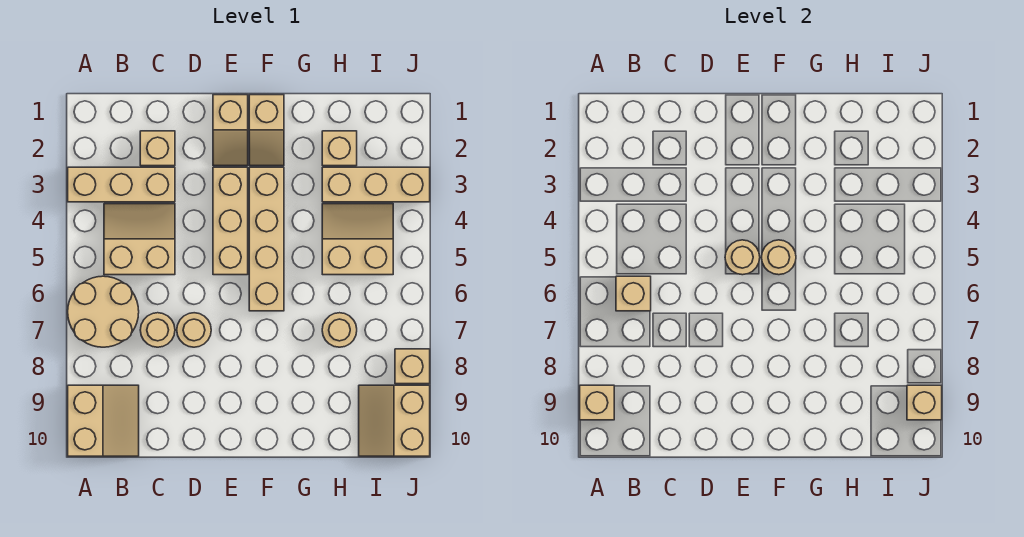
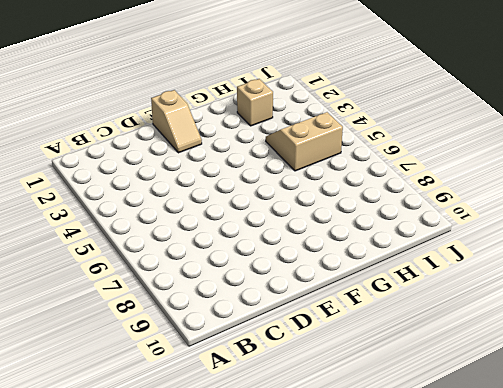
none -> tan brick A3:C3 level 1
none -> tan round brick A6:B7 level 1
none -> tan slope A9:B10 level 1 top A

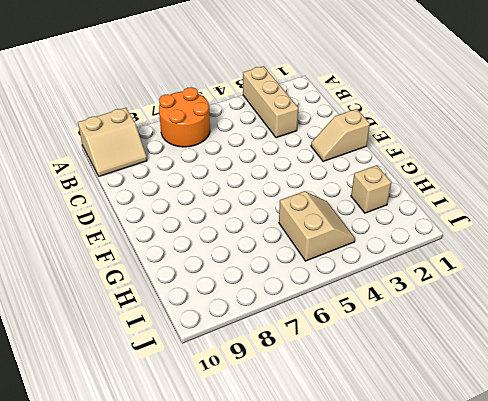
orange round brick A6:B7 level 1 -> tan round brick A6:B7 level 1
none -> tan slope B4:C5 level 1 top 5
none -> tan brick C2 level 1
none -> tan round brick C7 level 1

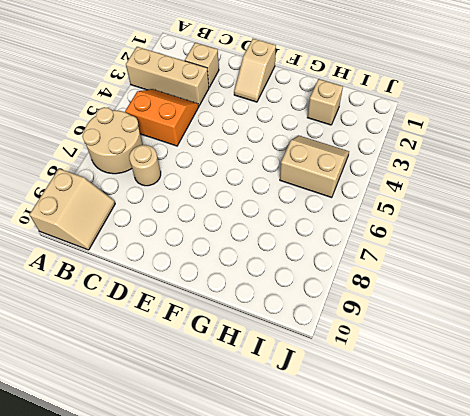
orange slope B4:C5 level 1 top 5 -> tan slope B4:C5 level 1 top 5
none -> tan round brick D7 level 1
none -> tan brick E3:E5 level 1
none -> tan slope F1:F2 level 1 top 1

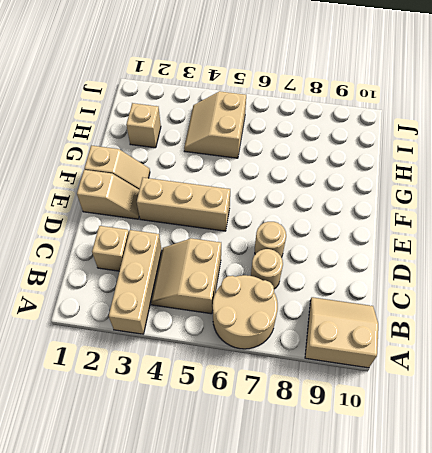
none -> tan brick F3:F6 level 1
none -> tan brick H3:J3 level 1
none -> tan round brick H7 level 1

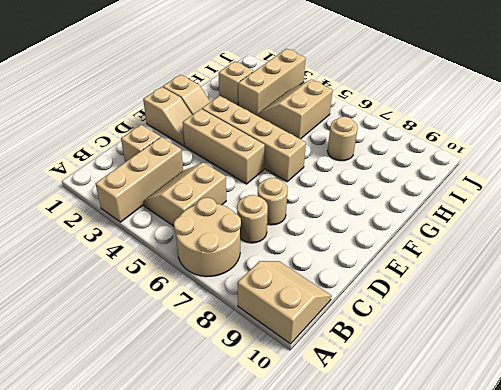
none -> tan slope I9:J10 level 1 top J
none -> tan brick J8 level 1
none -> tan brick A9 level 2

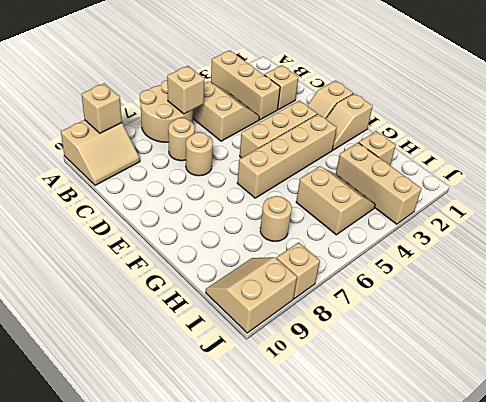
none -> tan round brick E5 level 2
none -> tan round brick F5 level 2
none -> tan brick J9 level 2

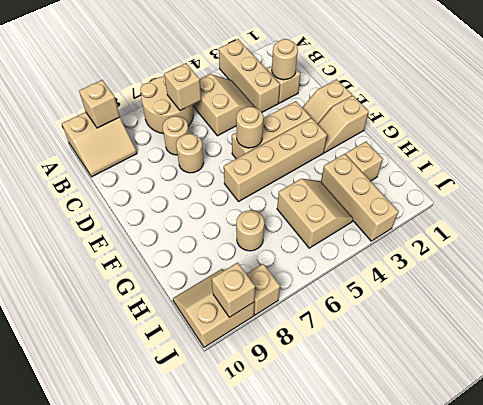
tan round brick C2 level 2 -> tan round brick F5 level 2

